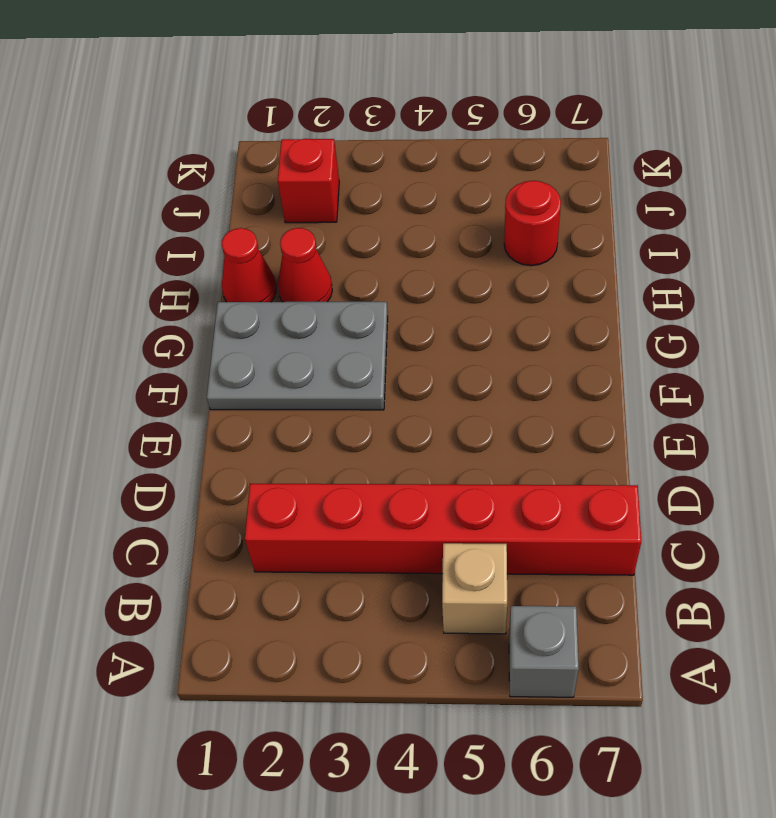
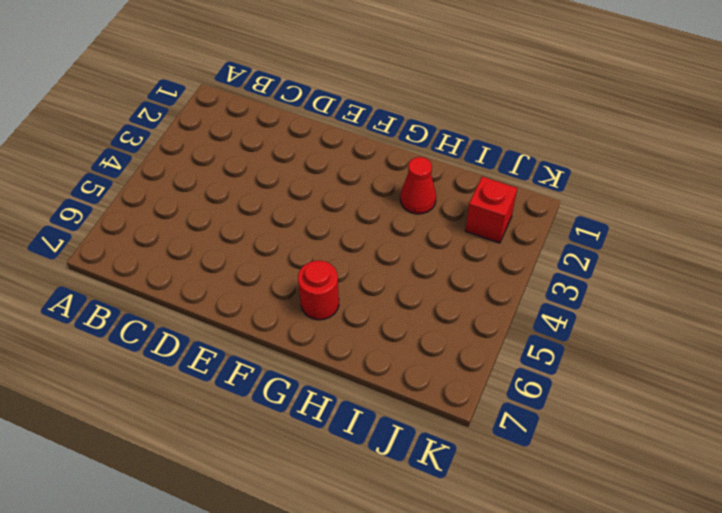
red round brick G6 level 1 -> red round brick I6 level 1
none -> grey brick A6 level 1
none -> tan brick B5 level 1

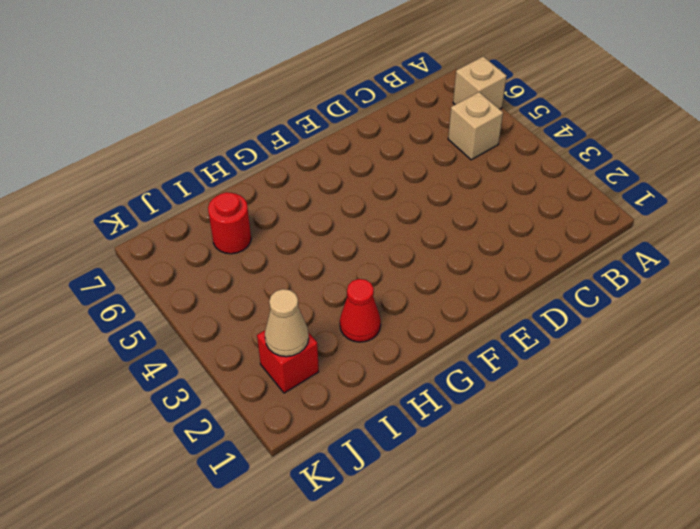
tan brick A6 level 1 -> grey brick A6 level 1
tan cone J2 level 2 -> none
none -> red brick C2:C7 level 1
none -> grey plate F1:G3 level 1

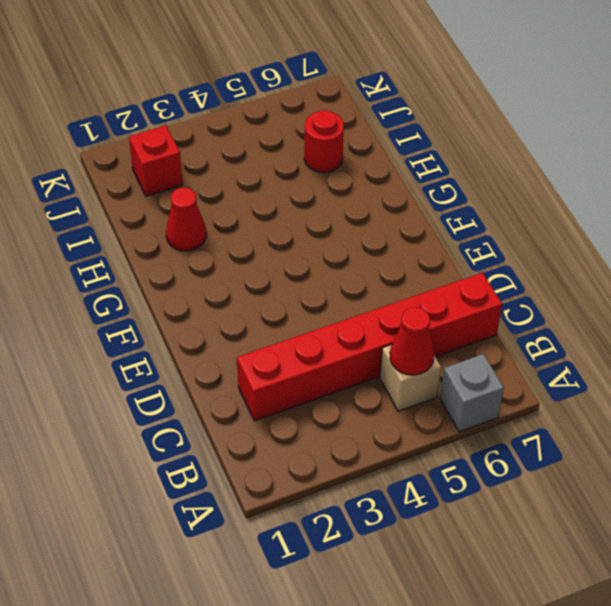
red cone B5 level 2 -> red cone H1 level 1
none -> grey plate F1:G3 level 1

